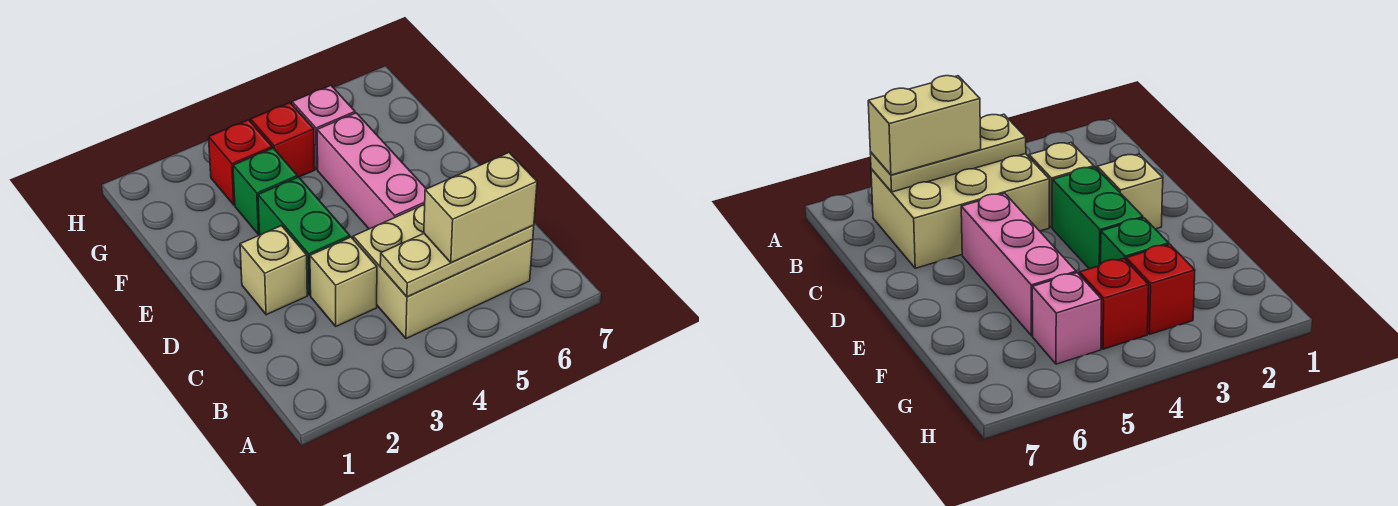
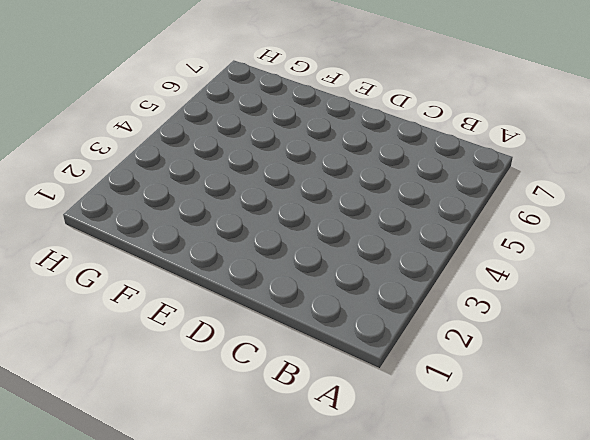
none -> tan brick B4:C6 level 1
none -> tan brick C3 level 1

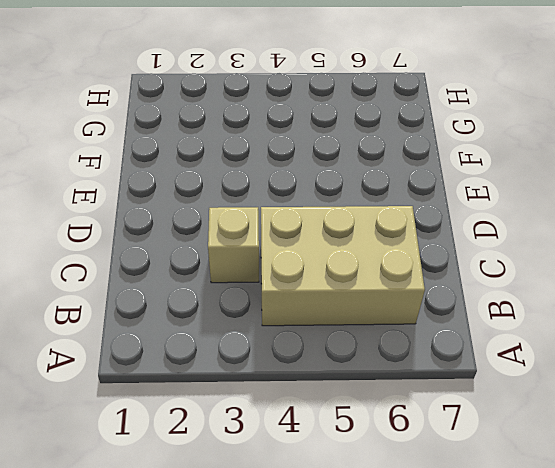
none -> tan brick D2 level 1
none -> green brick D3:E3 level 1

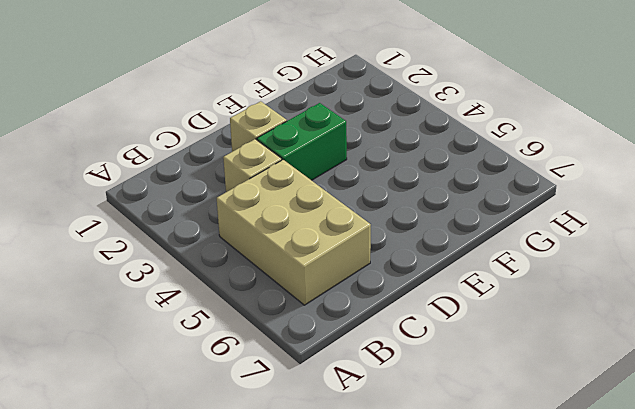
none -> pink brick D5:F5 level 1
none -> green brick F3 level 1

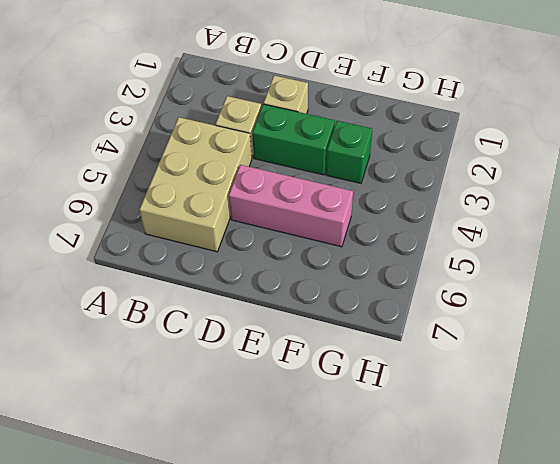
none -> red brick G3 level 1
none -> red brick G4 level 1

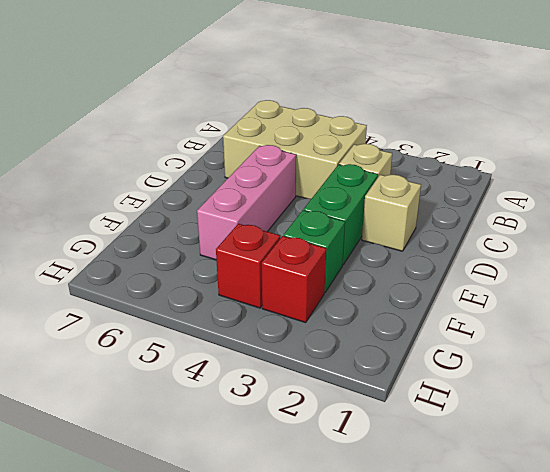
none -> pink brick G5 level 1
none -> tan plate B4:B6 level 2

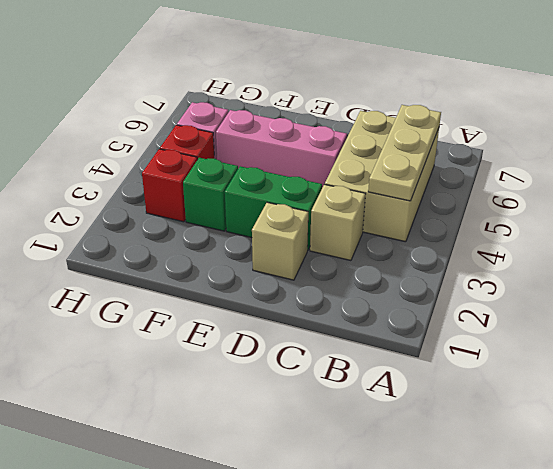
none -> tan brick B5:B6 level 3

